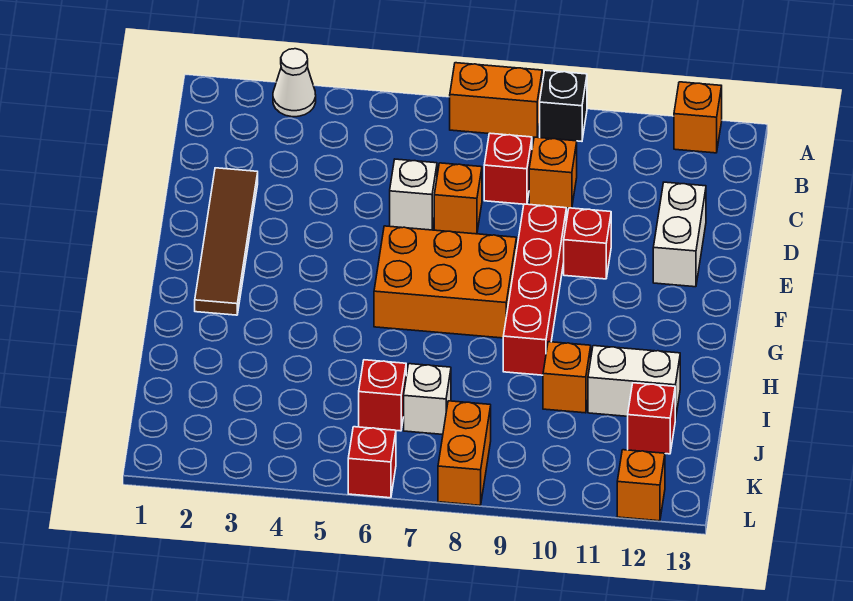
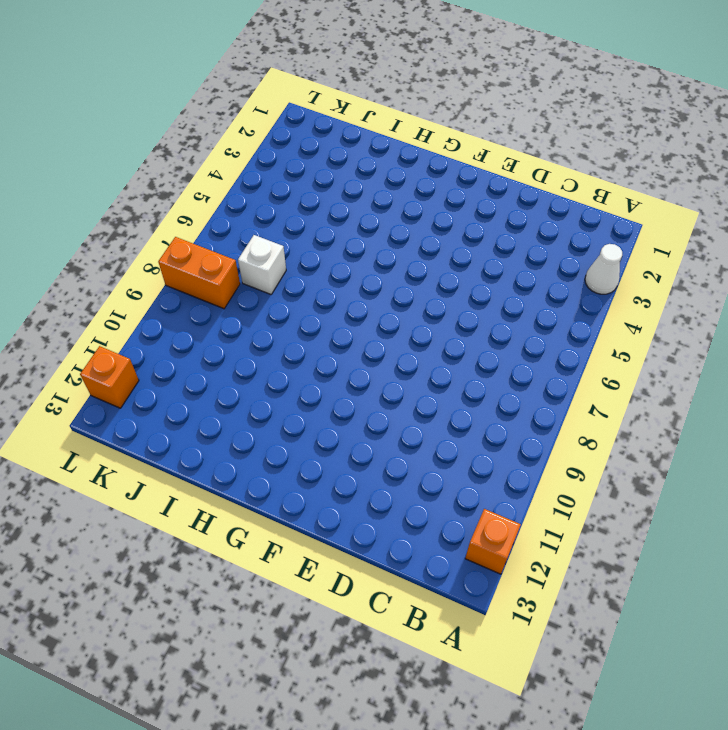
none -> orange brick A7:A8 level 1
none -> black brick A9 level 1
none -> red brick C8 level 1

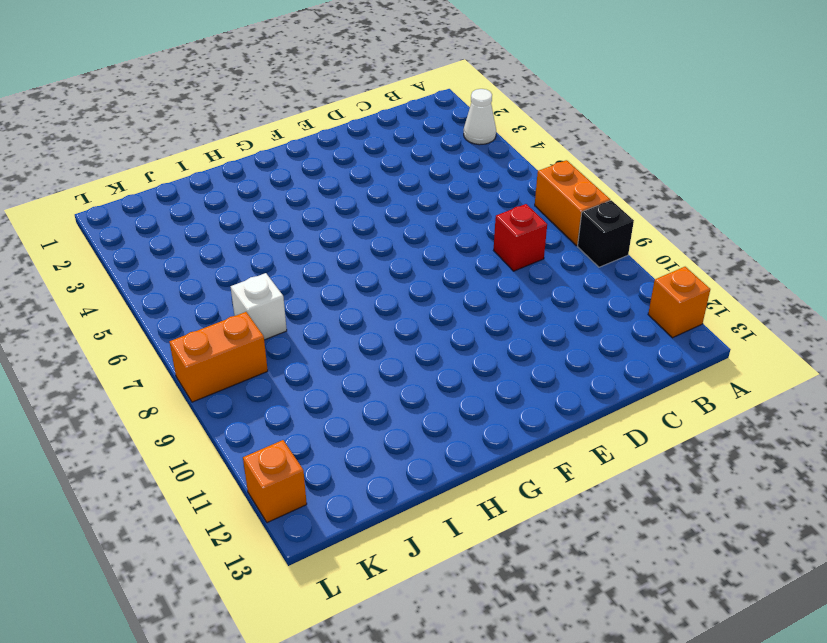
none -> orange brick C9 level 1
none -> brown tile D2:G2 level 1
none -> white brick D6 level 1

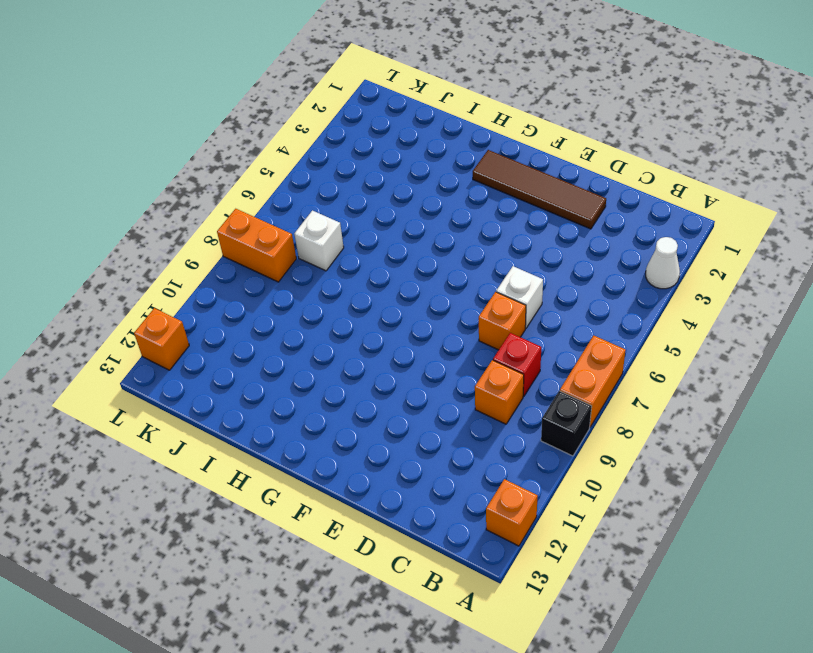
none -> white brick D12:E12 level 1
none -> red brick E9:H9 level 1
none -> red brick E10 level 1

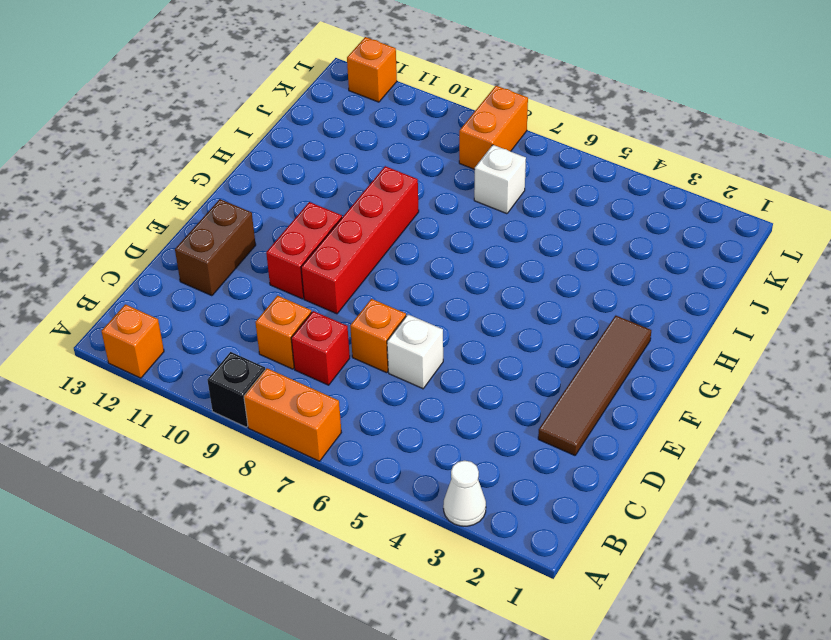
brown brick D12:E12 level 1 -> white brick D12:E12 level 1
red brick E10:F10 level 1 -> red brick E10 level 1
none -> orange brick F6:G8 level 1
none -> orange brick I10 level 1
none -> white brick I11:I12 level 1

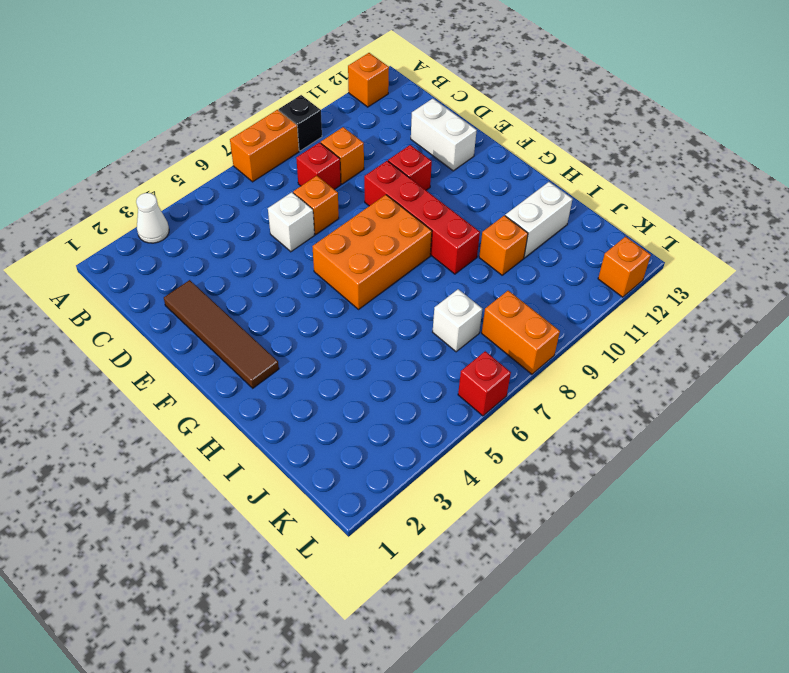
none -> red brick J6 level 1
none -> red brick J12 level 1

